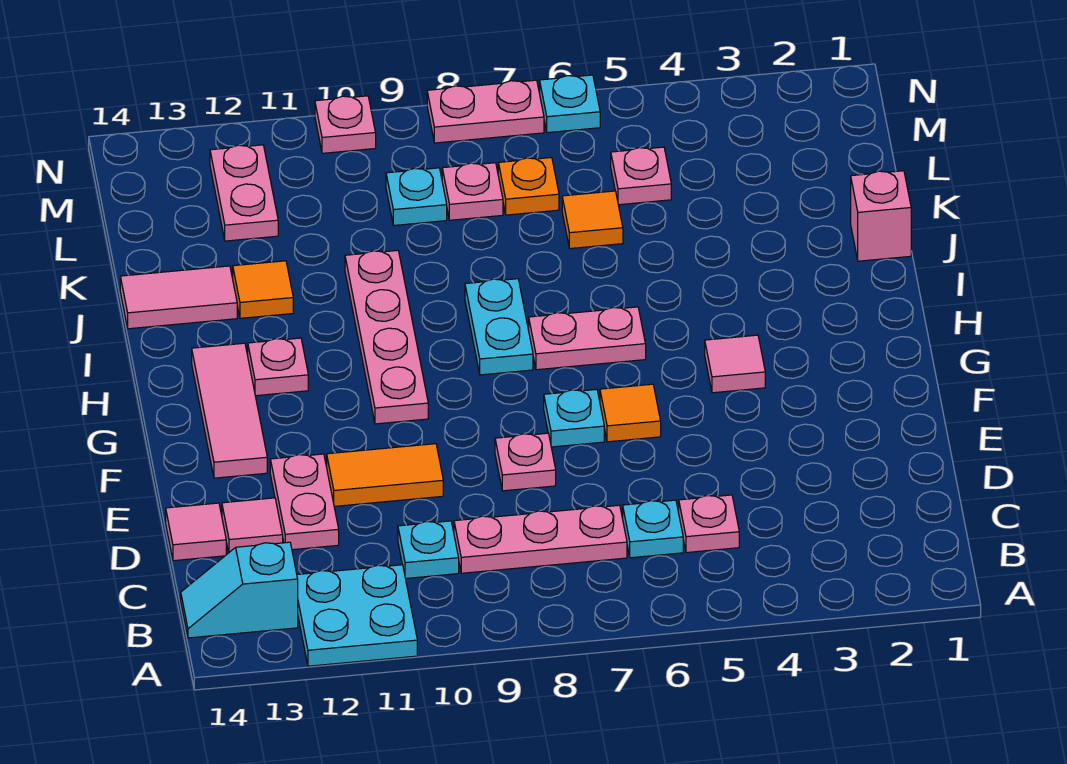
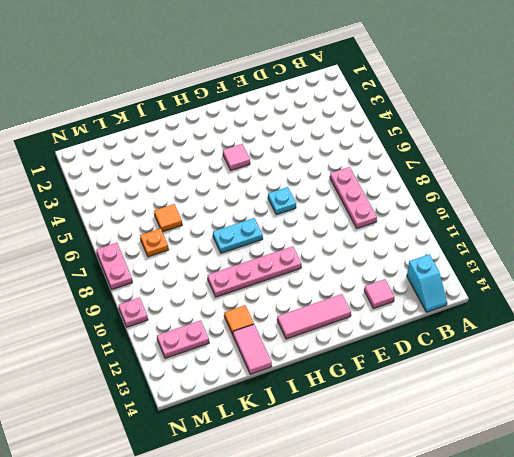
none -> cyan plate A11:B12 level 1
none -> pink plate C5 level 1
none -> cyan plate C6 level 1
none -> cyan plate C10 level 1

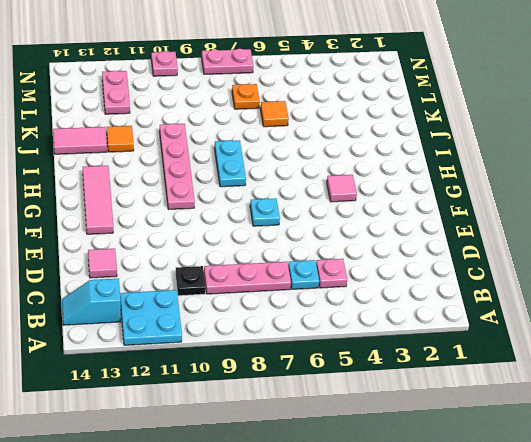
black plate C10 level 1 -> cyan plate C10 level 1
none -> pink plate D12:E12 level 1
none -> pink tile D14 level 1
none -> pink plate E8 level 1
none -> orange tile E10:E11 level 1

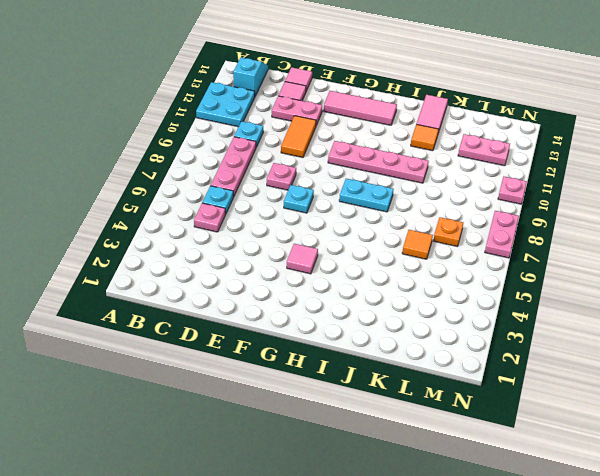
none -> orange tile F6 level 1
none -> pink plate H6:H7 level 1
none -> pink plate H12 level 1
none -> pink brick J1 level 1

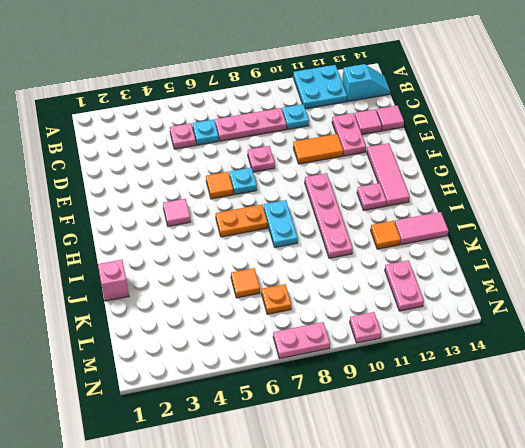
orange plate H6:H7 level 1 -> pink plate H6:H7 level 1
none -> pink plate L5 level 1
none -> pink plate L8 level 1
none -> cyan plate L9 level 1
none -> cyan plate N6 level 1

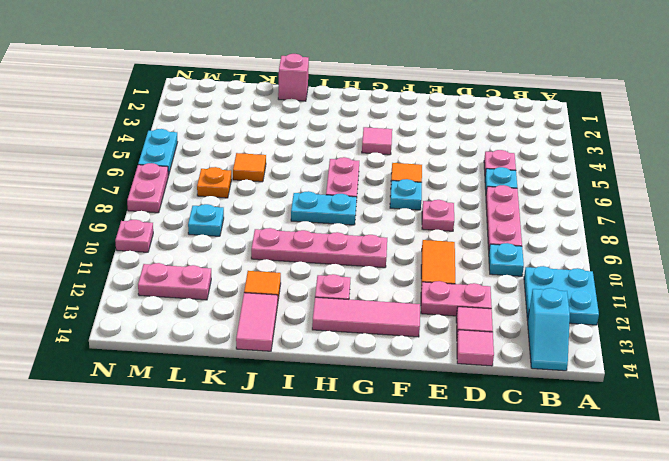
cyan plate N5:N6 level 1 -> cyan plate N6 level 1
none -> pink plate L5 level 1
none -> pink plate L8 level 1

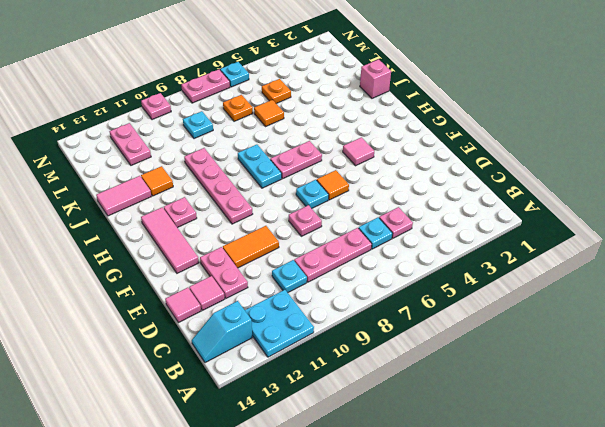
orange plate L5 level 1 -> pink plate L5 level 1
none -> pink plate L8 level 1

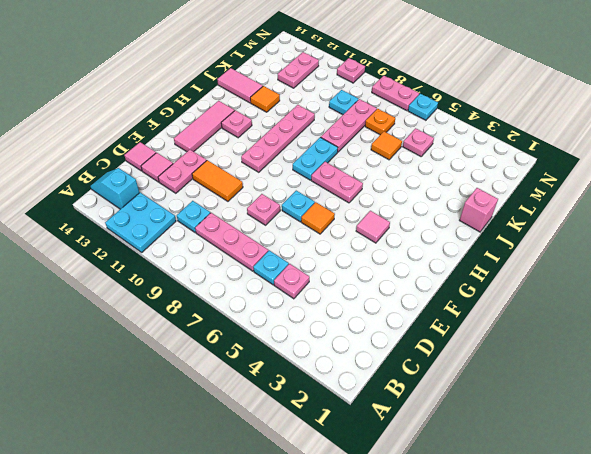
pink plate J8:L8 level 1 -> pink plate L8 level 1

